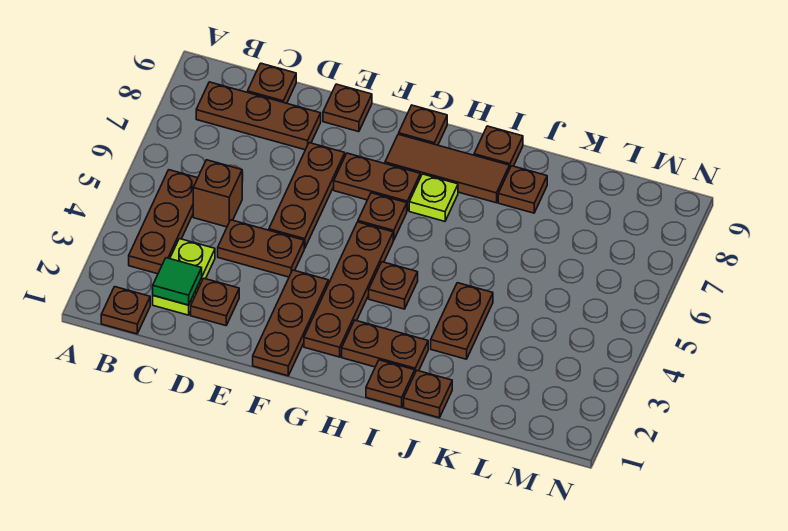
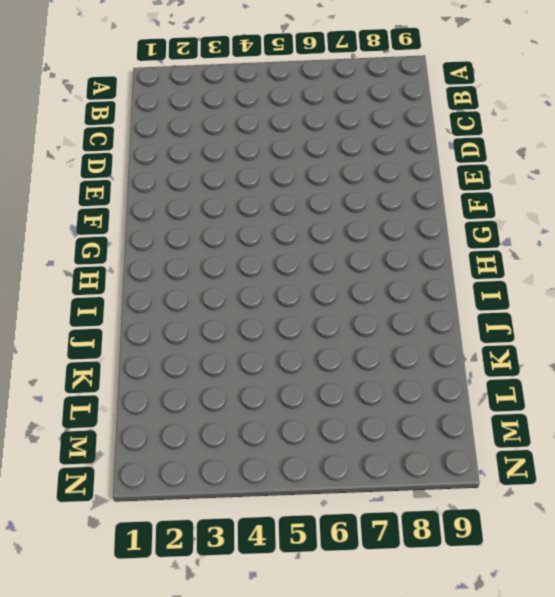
none -> brown plate B1 level 1
none -> brown plate B3:B5 level 1
none -> brown plate B8:D8 level 1

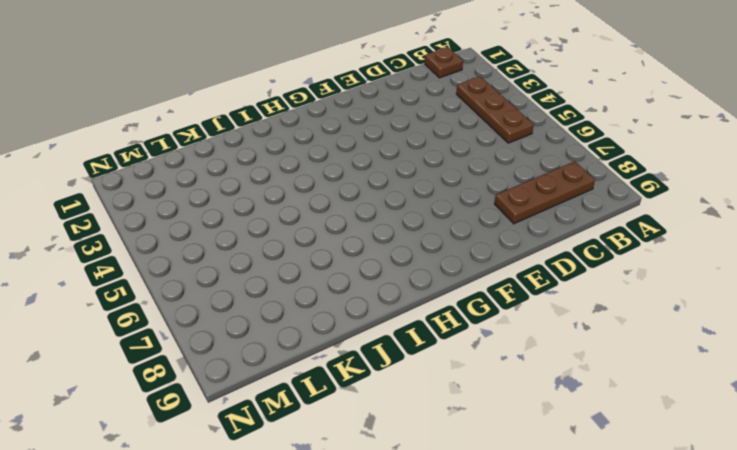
none -> lime plate C2:C3 level 1
none -> brown brick C5 level 1
none -> brown plate C9 level 1

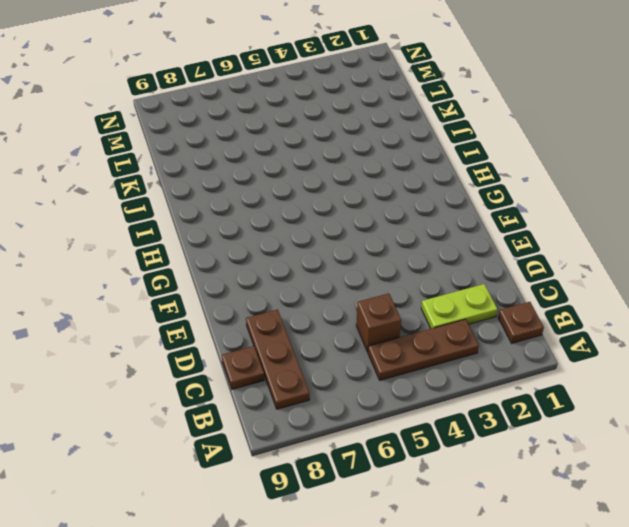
none -> brown plate D2 level 1
none -> brown plate D4:E4 level 1
none -> brown plate E5:E7 level 1

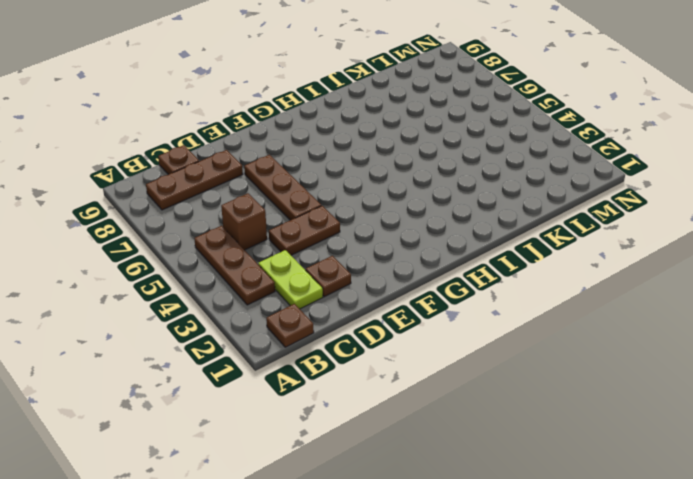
none -> brown plate E9 level 1
none -> brown plate F1:F3 level 1
none -> brown plate F7:G7 level 1

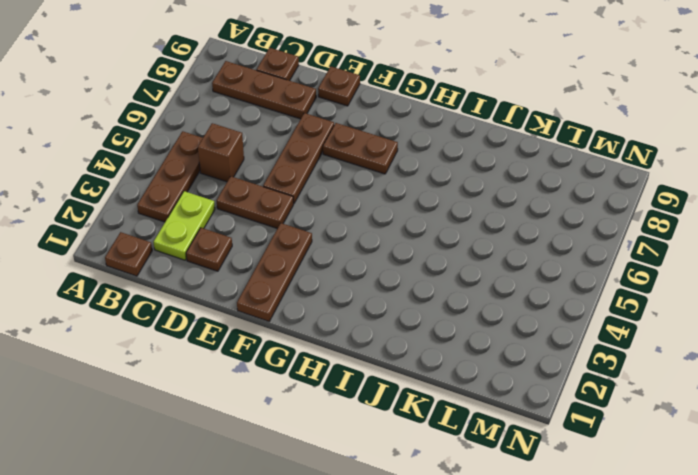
none -> brown plate G2:G5 level 1
none -> brown plate G6 level 1
none -> brown tile G8:I8 level 1

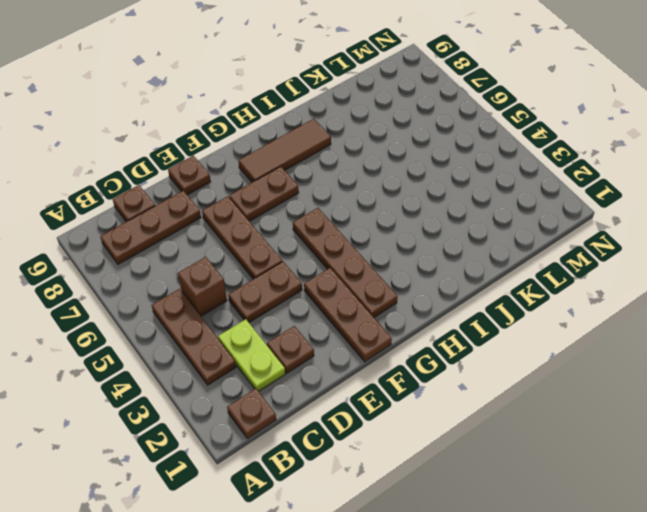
none -> brown plate G6 level 1
none -> brown plate G9 level 1
none -> brown plate H2:I2 level 1

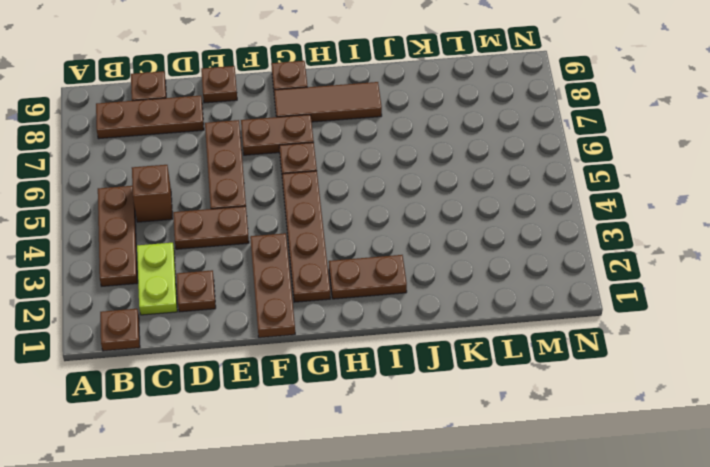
none -> brown plate H4 level 1
none -> lime plate H7 level 1
none -> brown plate I1 level 1

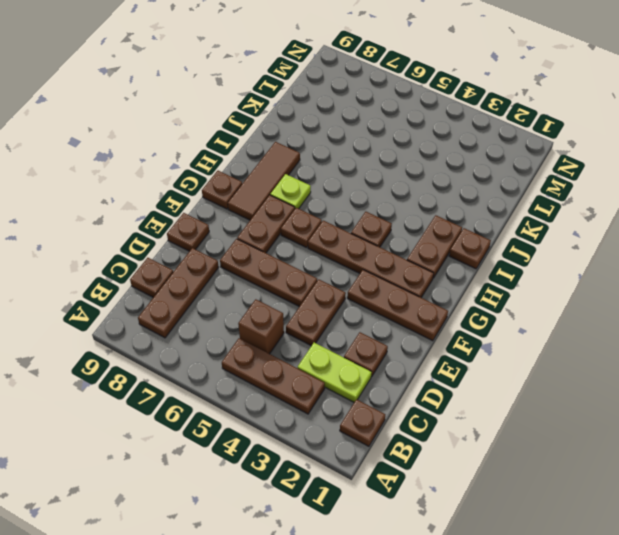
none -> brown plate I9 level 1
none -> brown plate J1 level 1
none -> brown plate J3:J4 level 1

